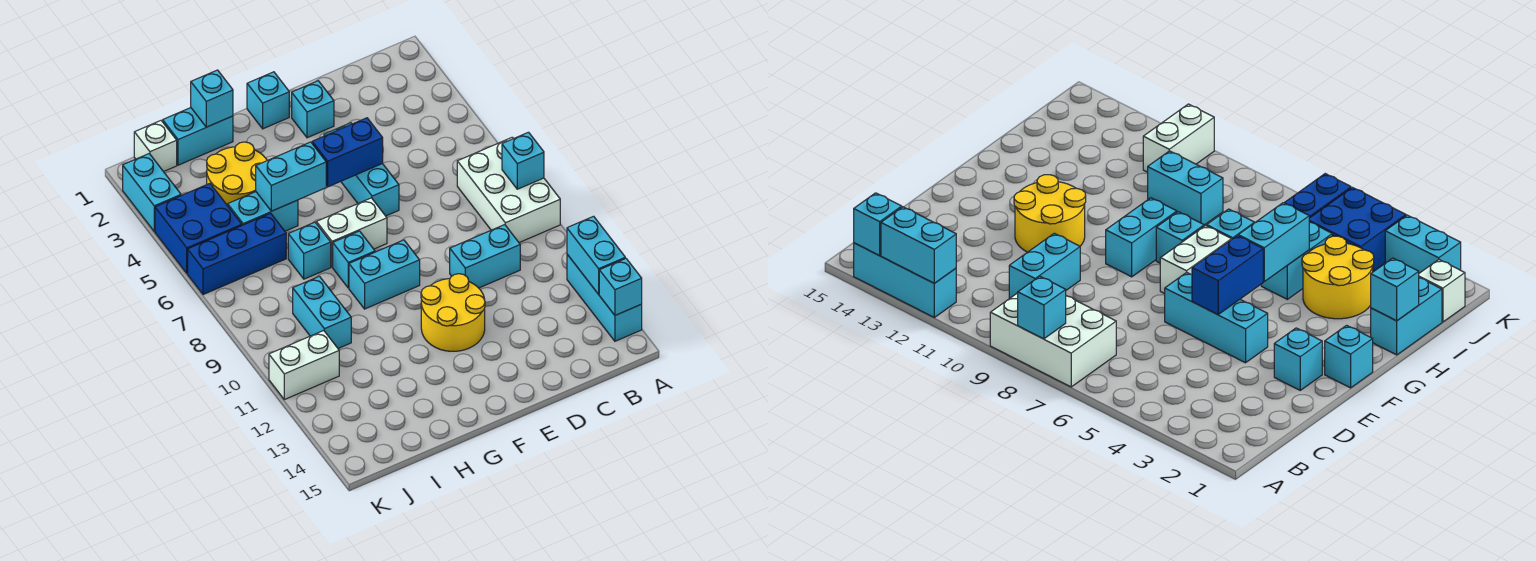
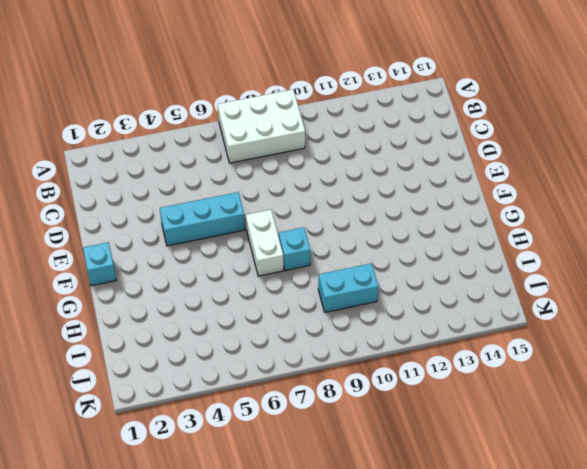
none -> cyan brick A12:A14 level 1
none -> cyan brick C10:D10 level 1
none -> cyan brick E2 level 1

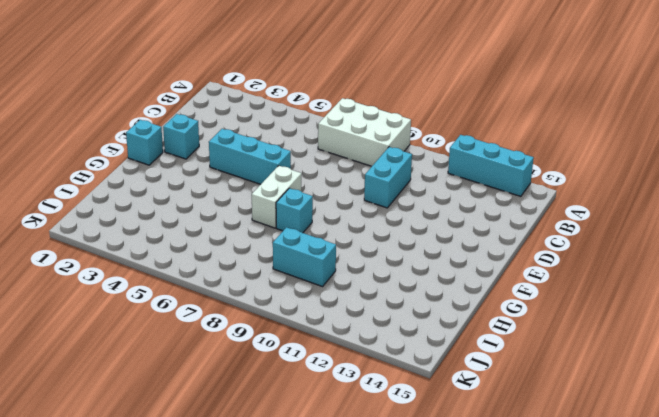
none -> yellow round brick E11:F12 level 1
none -> cyan brick F9:G9 level 1
none -> cyan brick H1:I1 level 1

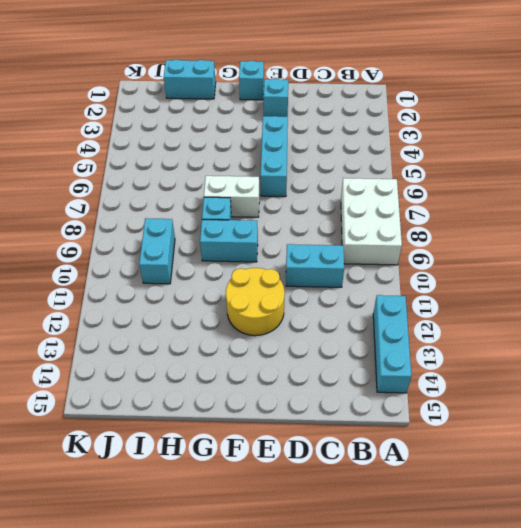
none -> yellow round brick H3:I4 level 1
none -> cyan brick H5:I5 level 1
none -> cyan brick H7 level 1

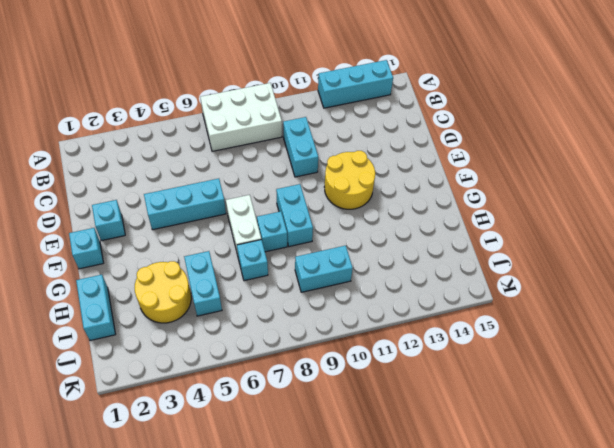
none -> blue brick I6:K6 level 1
none -> white brick J1 level 1
none -> blue brick J4:K5 level 1

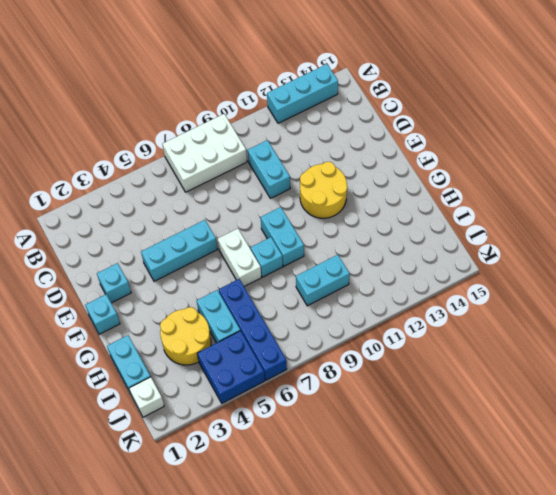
blue brick H6:K6 level 1 -> blue brick I6:K6 level 1
none -> cyan brick H7 level 1
none -> white brick J11:K11 level 1
none -> cyan brick K2:K3 level 1

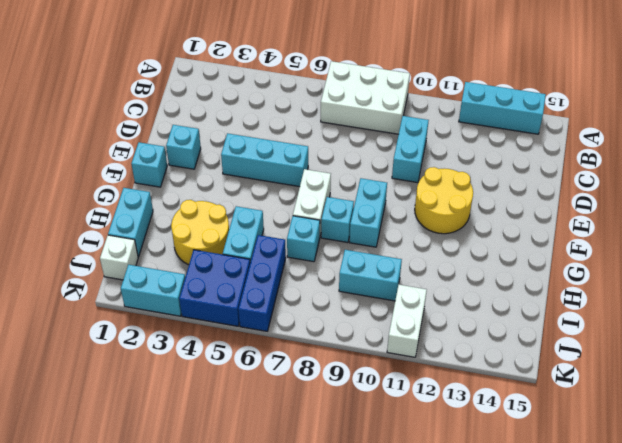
none -> cyan brick A8 level 2
none -> cyan brick A12:A13 level 2
none -> cyan brick A14 level 2

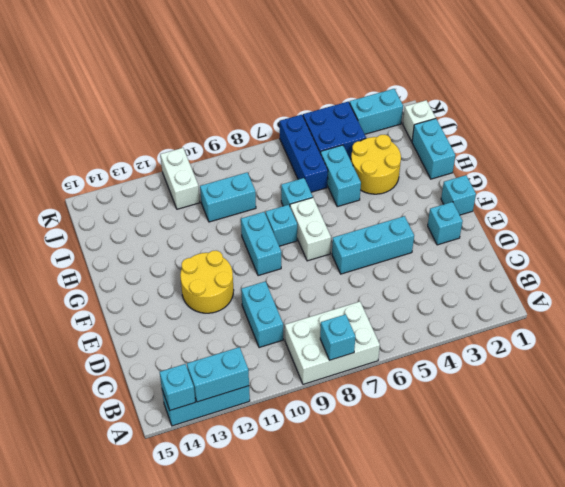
none -> blue brick E5:F5 level 2
none -> cyan brick G5:H5 level 2
none -> cyan brick H1 level 2

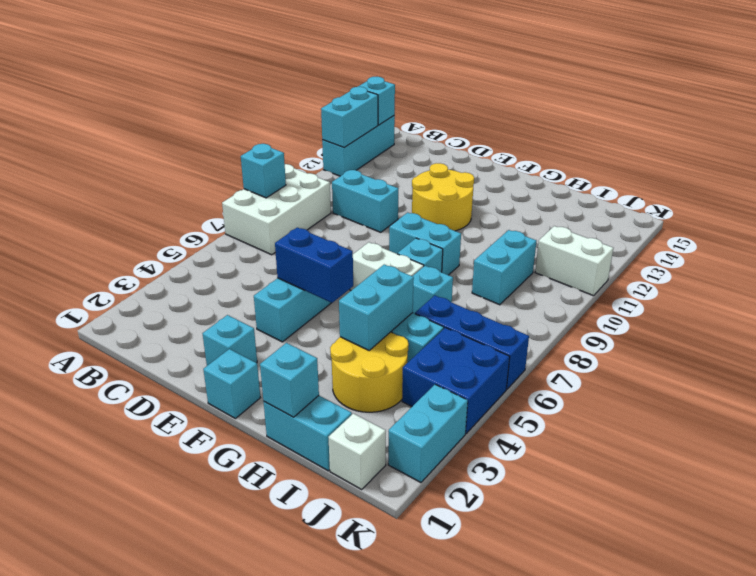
cyan brick H4:H5 level 2 -> cyan brick G5:H5 level 2

